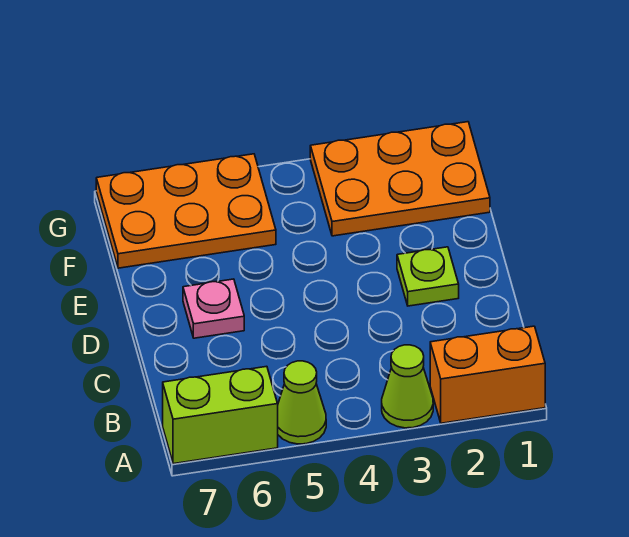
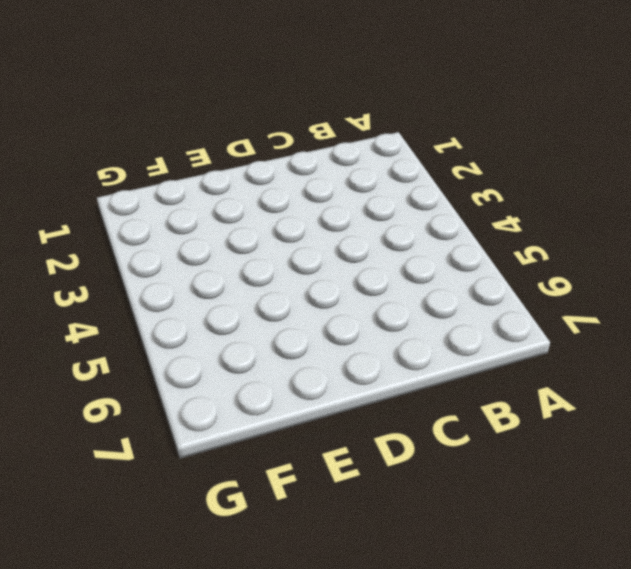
none -> orange brick A1:A2 level 1
none -> lime cone A3 level 1

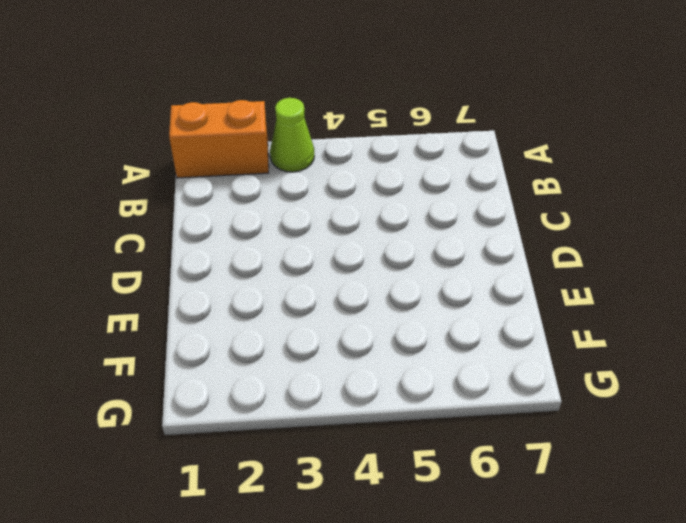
none -> lime cone A5 level 1
none -> lime brick A6:A7 level 1

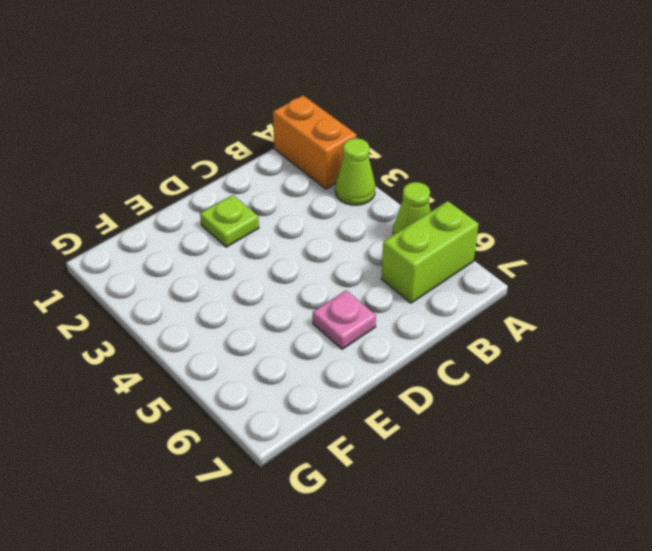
lime brick A6:B6 level 1 -> lime brick A6:A7 level 1
none -> orange plate F1:G3 level 1
none -> orange plate F5:G7 level 1

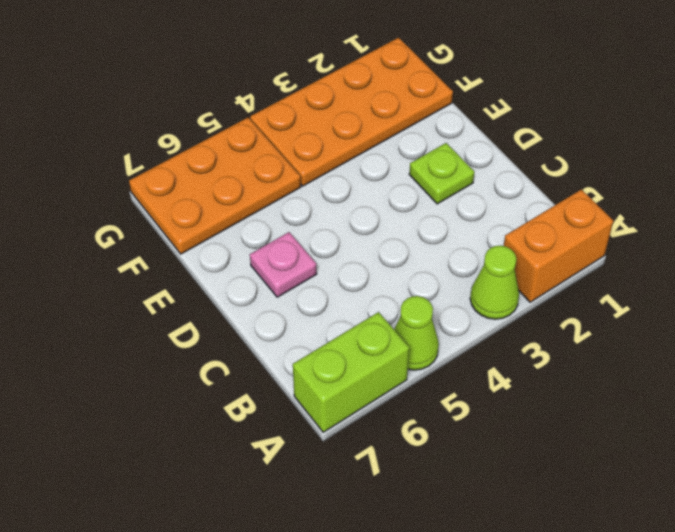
orange plate F1:G4 level 1 -> orange plate F1:G3 level 1

